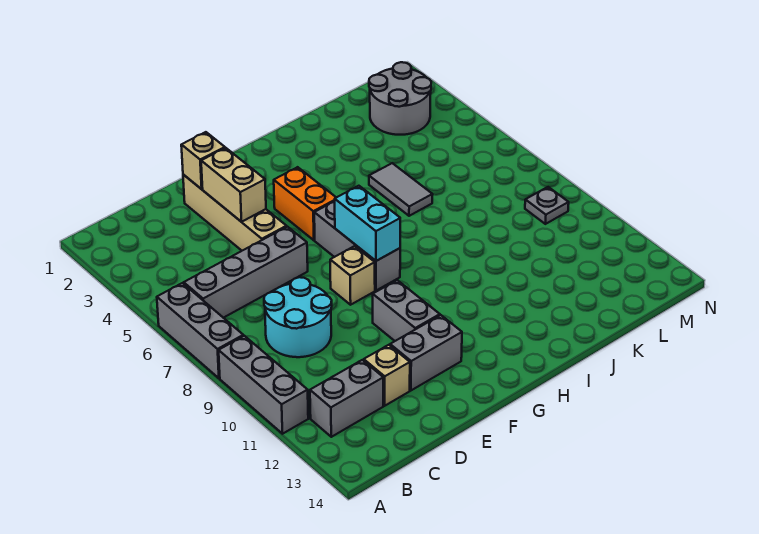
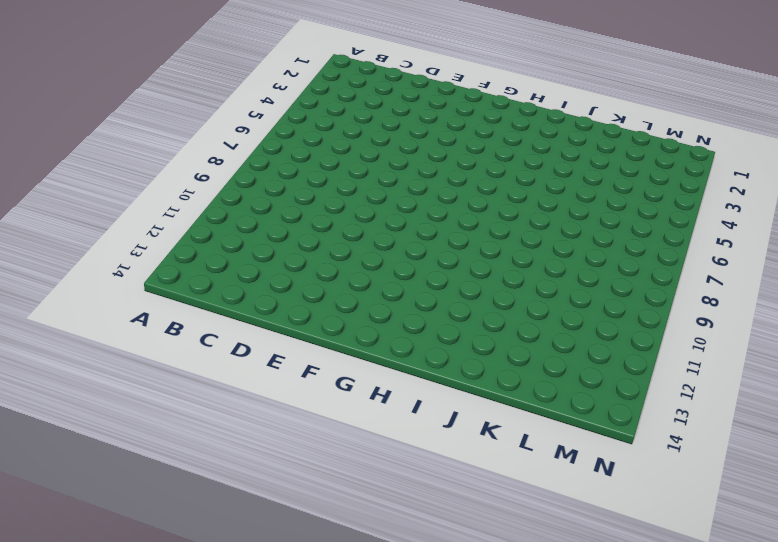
none -> grey brick A6:A8 level 1
none -> grey brick A9:A11 level 1
none -> grey brick B6:E6 level 1

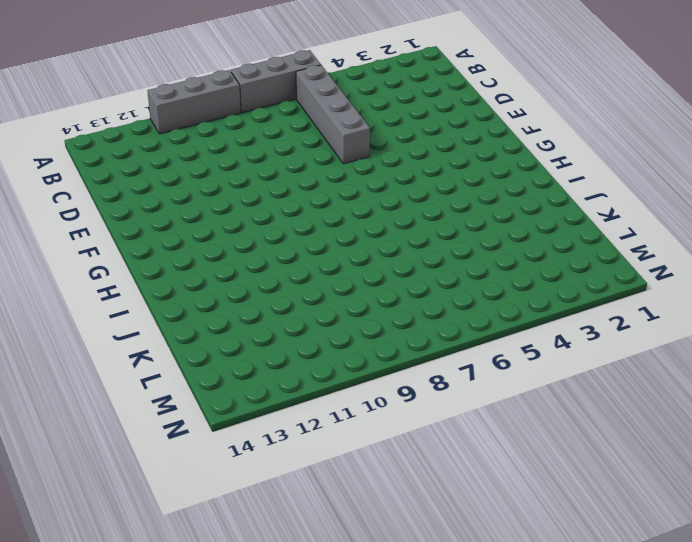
none -> grey brick B12:C12 level 1
none -> cyan round brick C8:D9 level 1
none -> tan brick D12 level 1

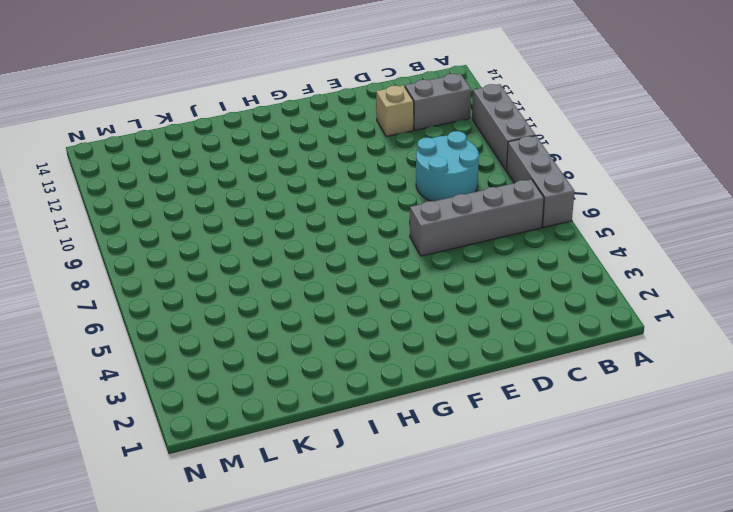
none -> tan brick E2:E5 level 1
none -> grey brick E12:F12 level 1
none -> tan brick F8 level 1

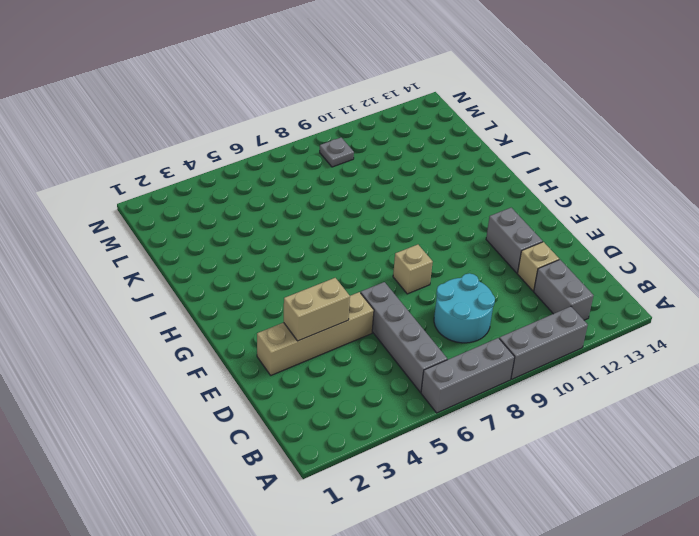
none -> grey brick F10:F11 level 1
none -> orange brick G4:G5 level 1
none -> grey brick G6:G8 level 1

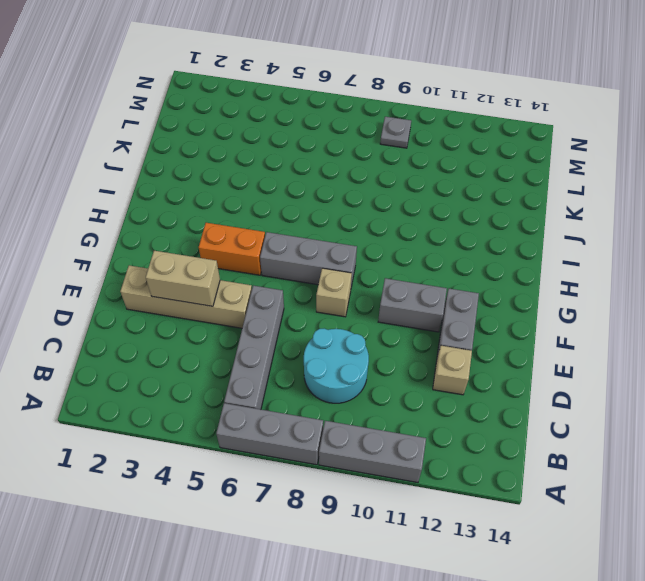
none -> grey brick B12:C12 level 1
none -> grey tile J5:J6 level 1
none -> grey round brick L2:M3 level 1

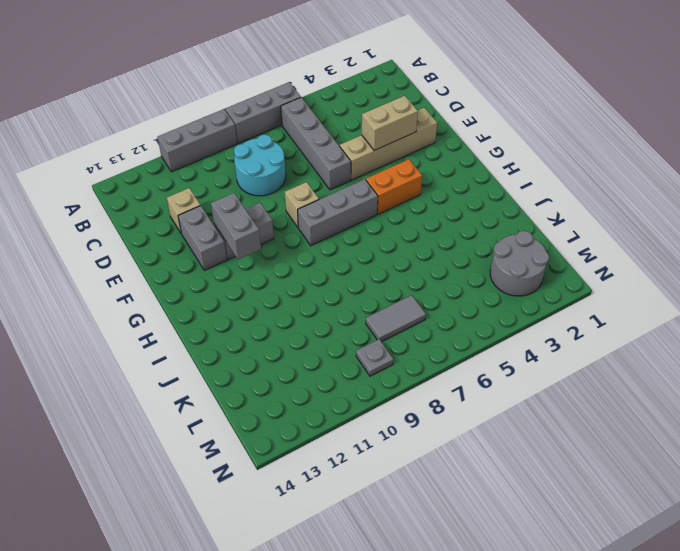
grey brick F11:G11 level 2 -> grey brick B12:C12 level 1
grey tile L7:L8 level 1 -> grey tile J5:J6 level 1
none -> tan brick E2 level 2
none -> cyan brick G7:G8 level 2

